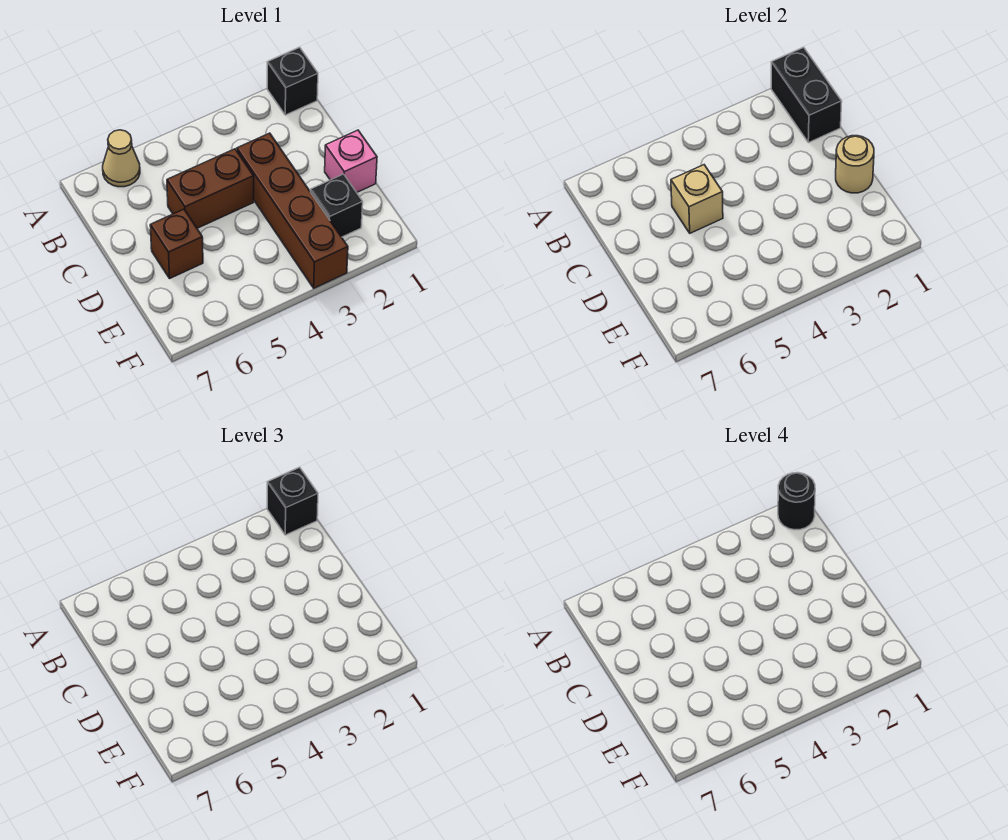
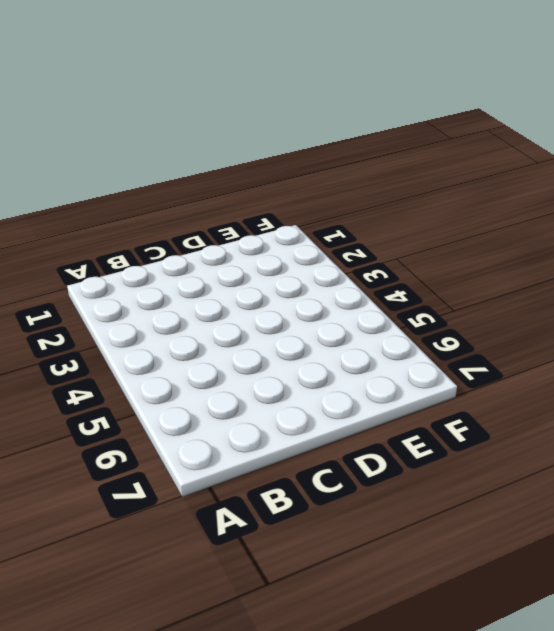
none -> black brick A1 level 1
none -> tan cone A6 level 1
none -> brown brick C3:F3 level 1

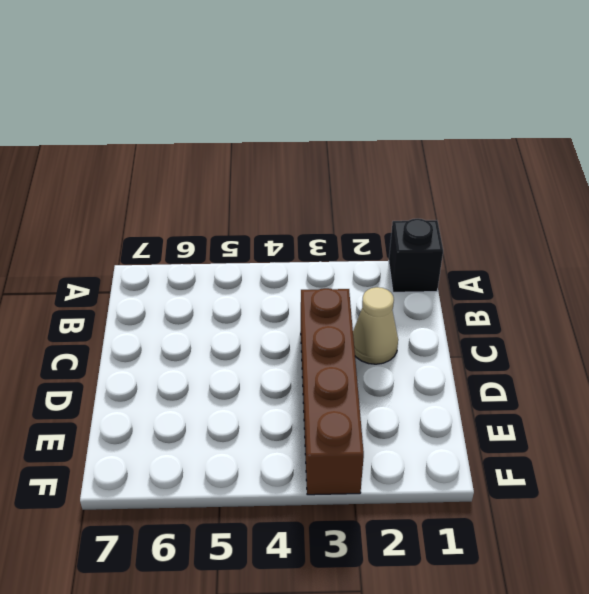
tan cone C2 level 1 -> tan cone A6 level 1
none -> brown brick C4:C5 level 1
none -> pink brick D1 level 1
none -> brown brick D6 level 1

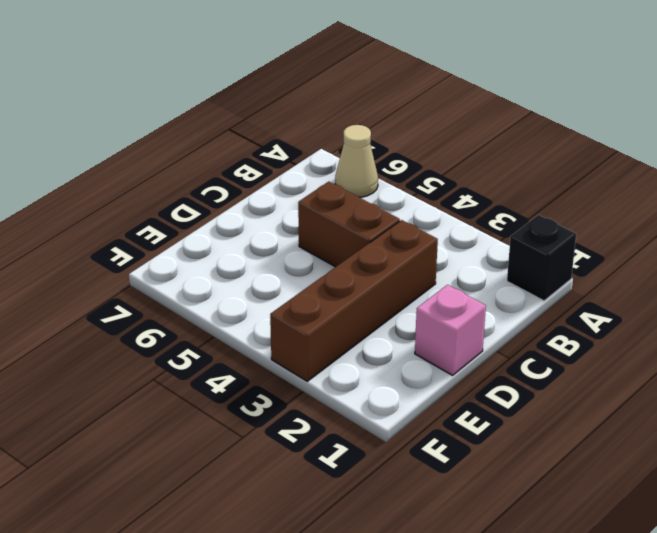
none -> brown brick D6 level 1
none -> black brick E2 level 1
none -> black brick A1:B1 level 2

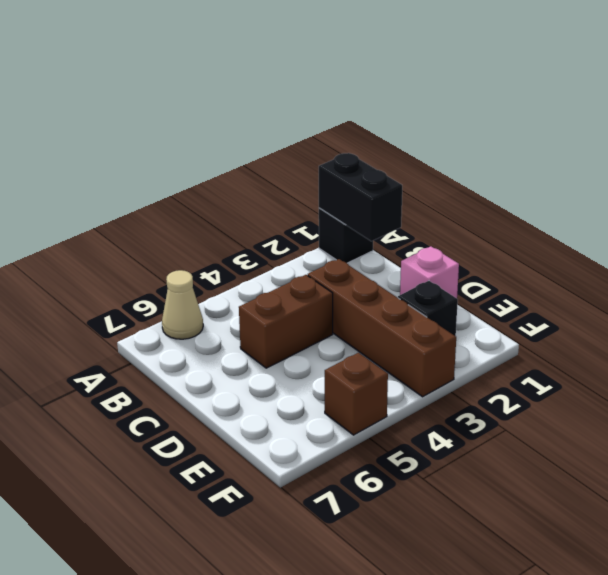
brown brick F5 level 1 -> brown brick D6 level 1
none -> tan brick C5 level 2
none -> tan round brick D1 level 2
none -> black brick A1 level 3

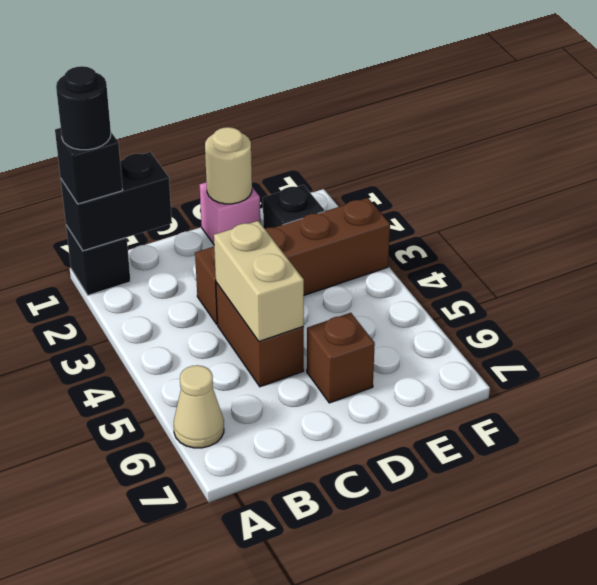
tan brick C4:C5 level 2 -> tan brick C5 level 2

